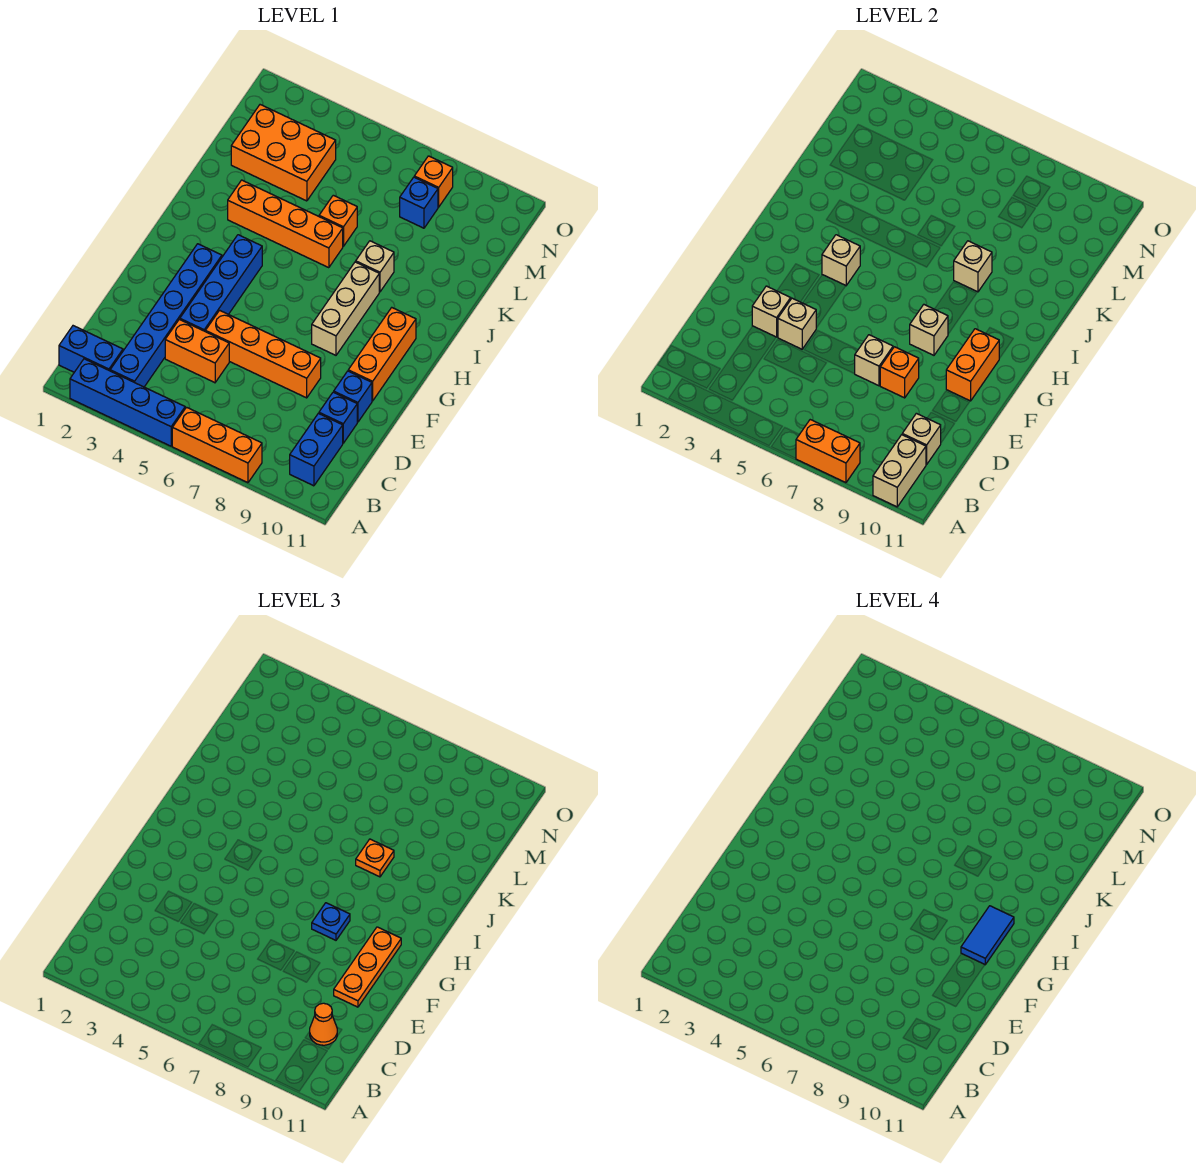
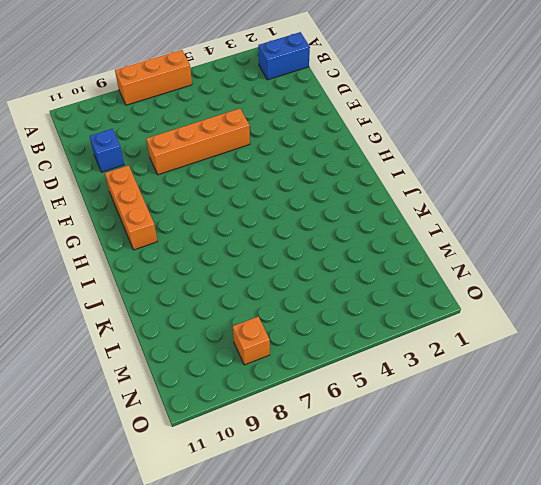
none -> blue brick A2:A5 level 1
none -> blue brick B3:G3 level 1
none -> blue brick B10:C10 level 1
none -> orange brick D4:D5 level 1

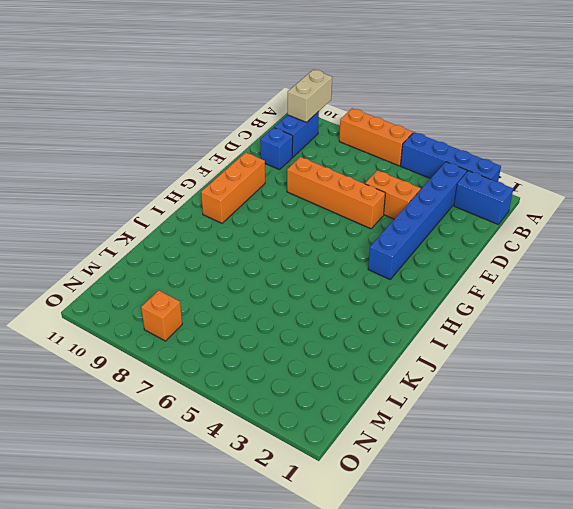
none -> blue brick E4:H4 level 1
none -> blue brick E10 level 1
none -> tan brick G8:I8 level 1
none -> orange brick J3:J6 level 1

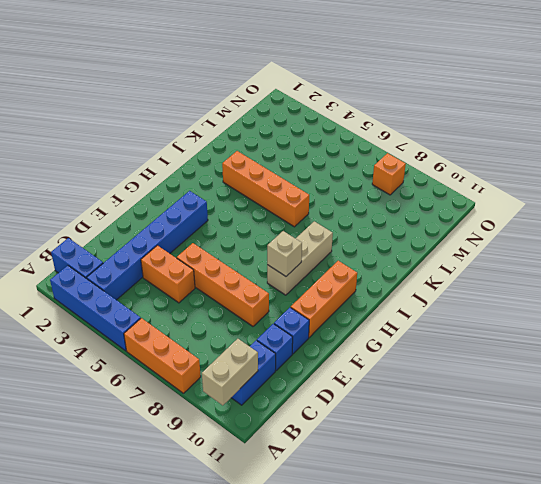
none -> blue brick E4:H4 level 1
none -> tan brick J8 level 1
none -> orange brick K6 level 1
none -> orange brick L2:M4 level 1

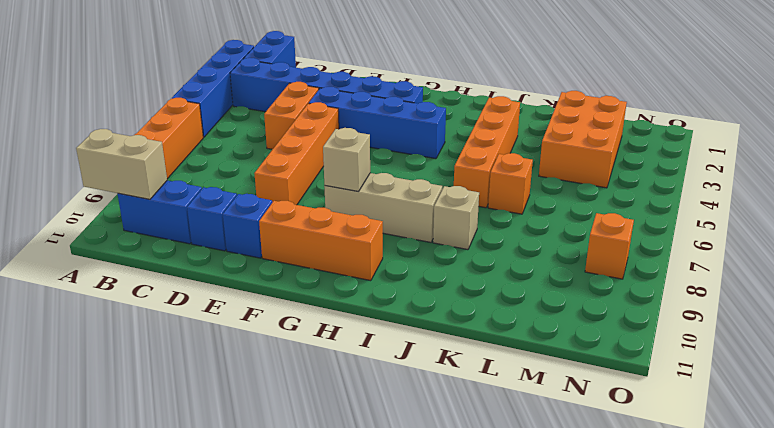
none -> blue brick M8 level 1
none -> orange brick A7:A8 level 2
none -> tan brick C10 level 2
none -> tan brick E3 level 2

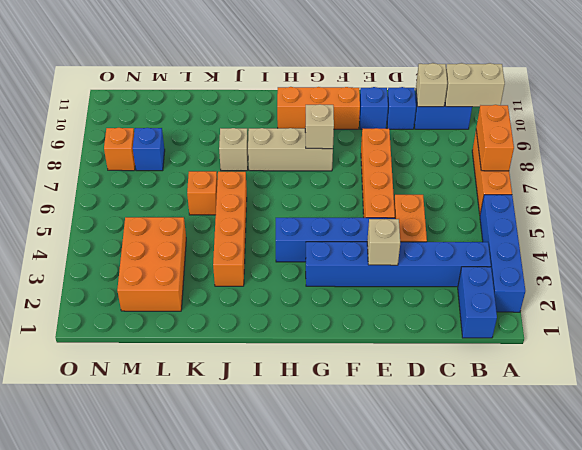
none -> tan brick E4 level 2
none -> tan brick E7 level 2
none -> orange brick E8 level 2
none -> orange brick F10:G10 level 2

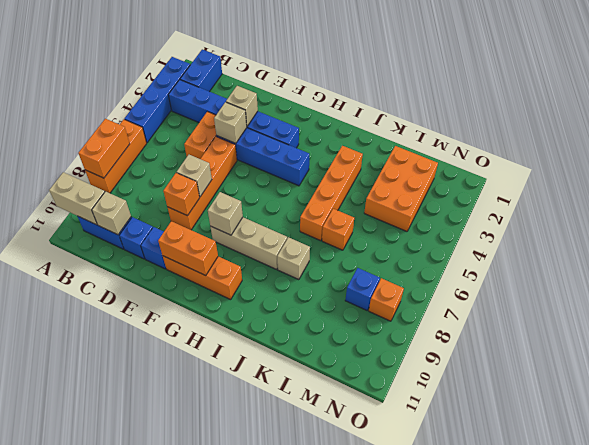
none -> tan brick H4 level 2
none -> tan brick J8 level 2
none -> orange cone C10 level 3
none -> orange plate E10:G10 level 3

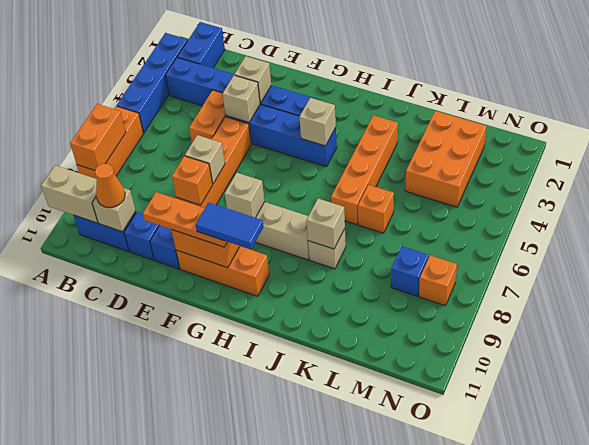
none -> blue plate G8 level 3
none -> orange plate J8 level 3

